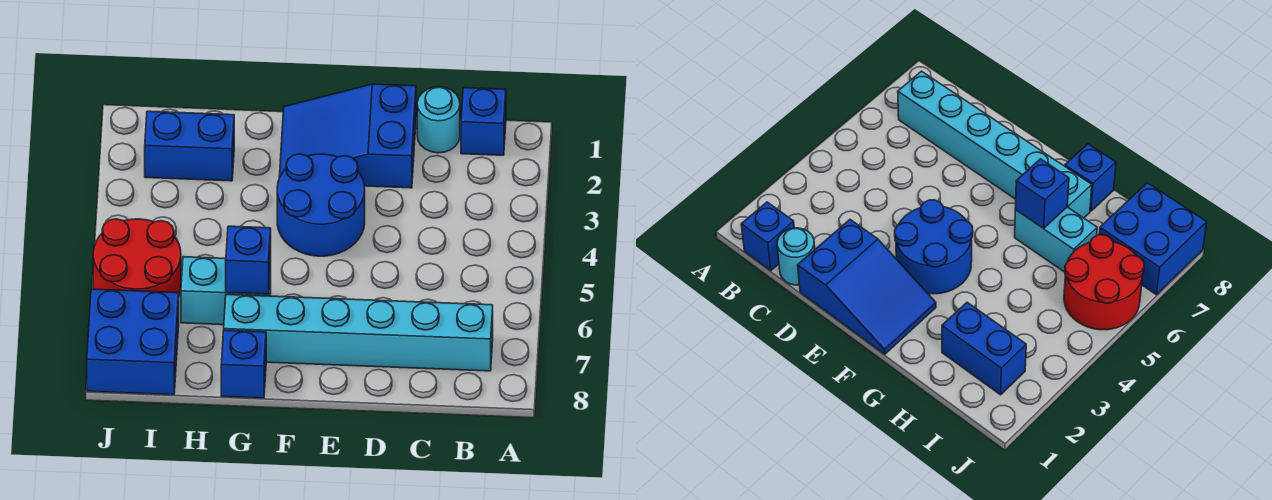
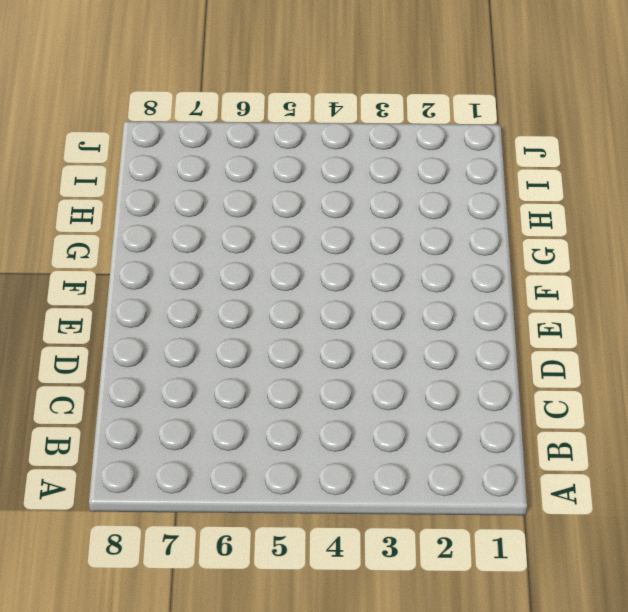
none -> blue brick B1 level 1
none -> cyan brick B7:G7 level 1

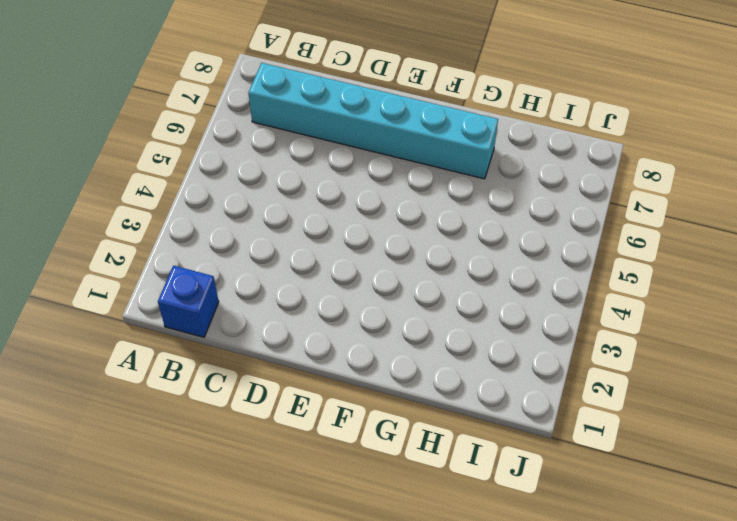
none -> cyan round brick C1 level 1
none -> blue slope D1:F2 level 1 top D

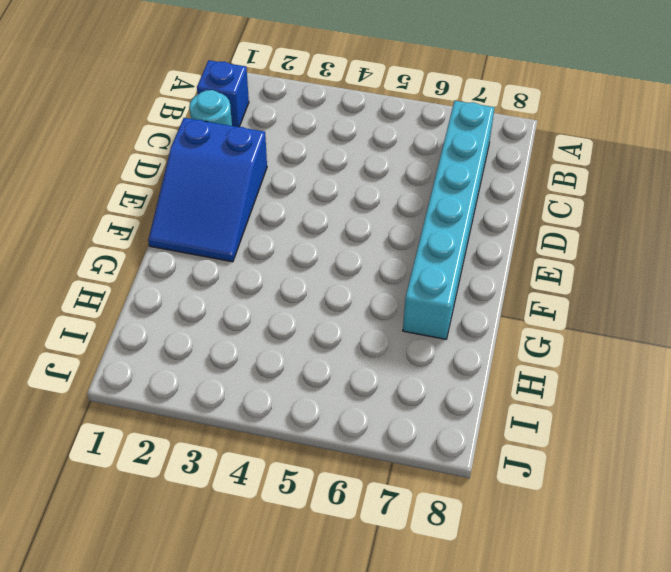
none -> blue round brick E3:F4 level 1
none -> cyan brick G6:H6 level 1

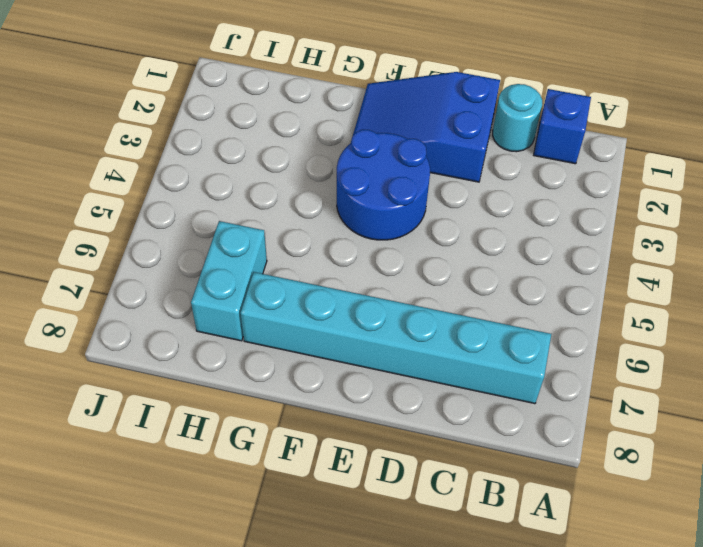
cyan brick H6:H7 level 1 -> cyan brick G6:H6 level 1
none -> blue brick G8 level 1
none -> blue brick H2:I2 level 1

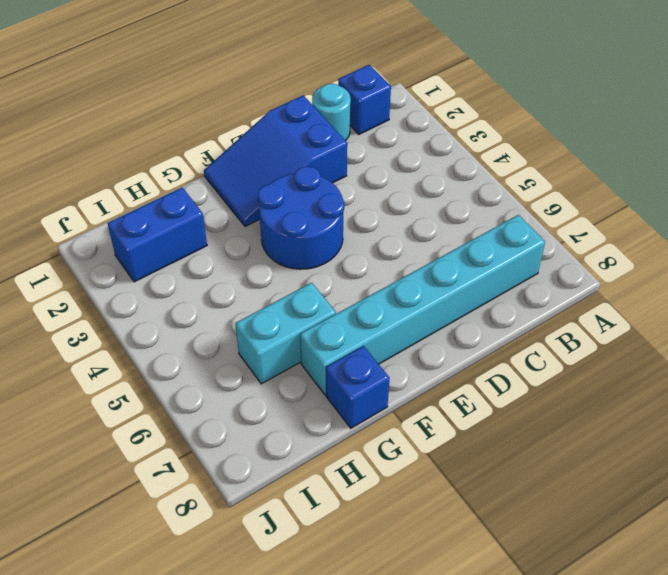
none -> red round brick I5:J6 level 1
none -> blue brick I7:J8 level 1

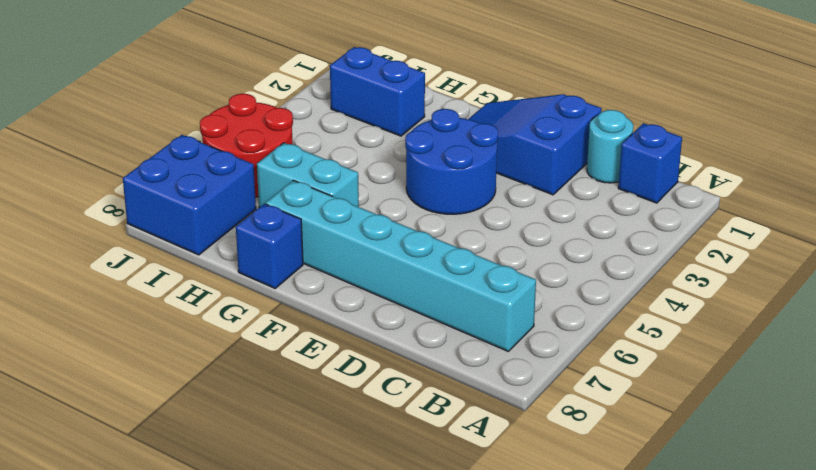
none -> blue brick G6 level 2

